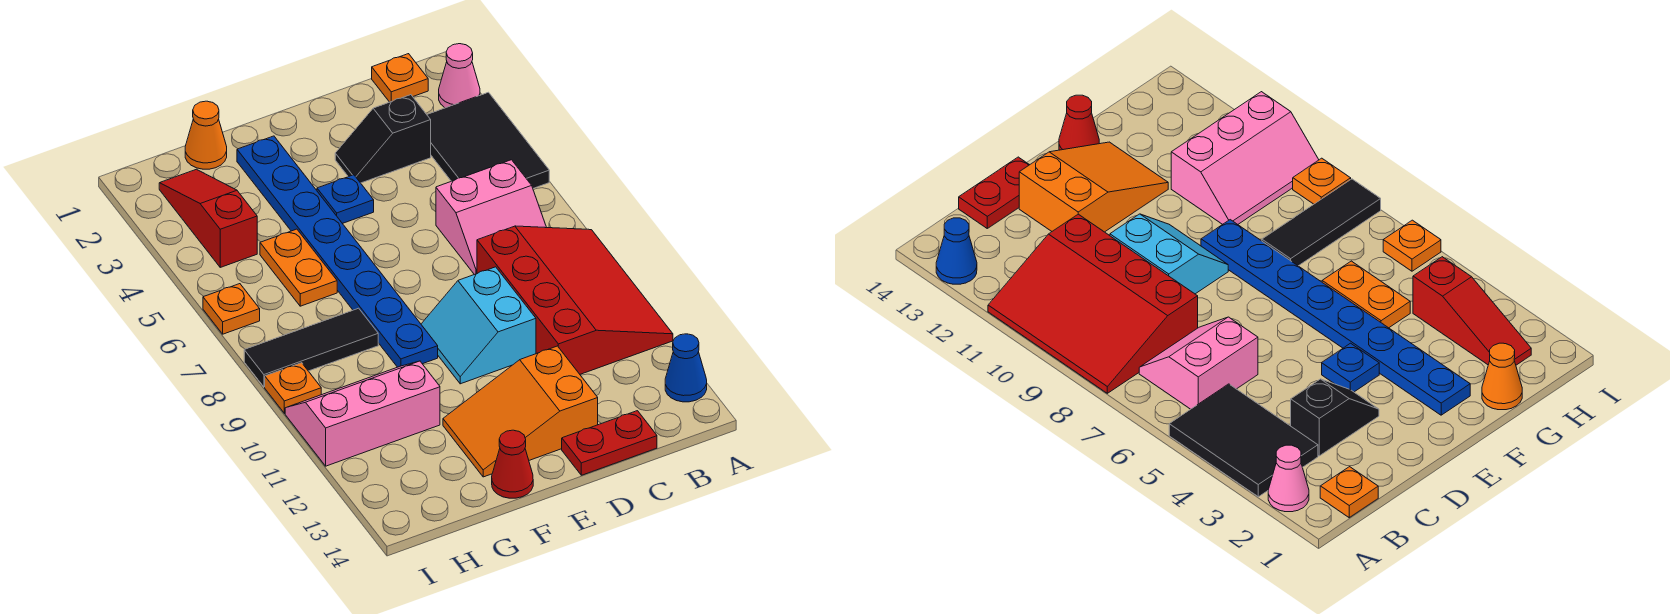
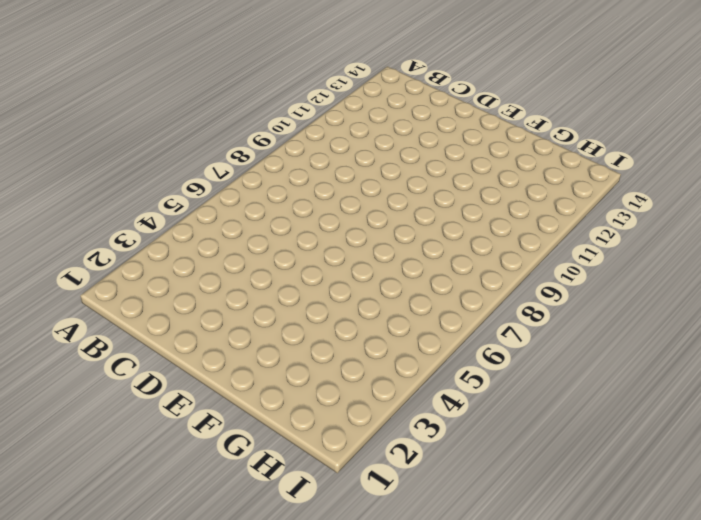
none -> pink cone A2 level 1
none -> black tile A3:B5 level 1
none -> red slope A8:C11 level 1 top C

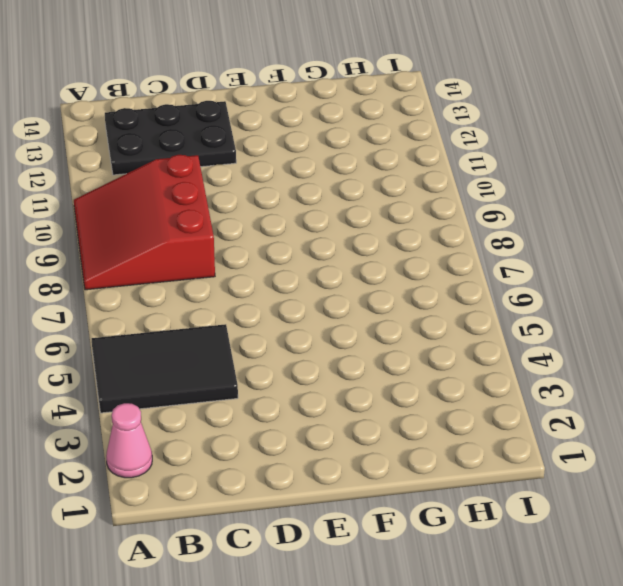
black tile A4:C5 level 1 -> black tile A3:B5 level 1
red slope A8:C10 level 1 top C -> red slope A8:C11 level 1 top C
black plate B12:D13 level 1 -> orange slope D12:F13 level 1 top D
none -> blue cone A13 level 1
none -> orange plate B1 level 1
none -> pink slope B6:C7 level 1 top 6

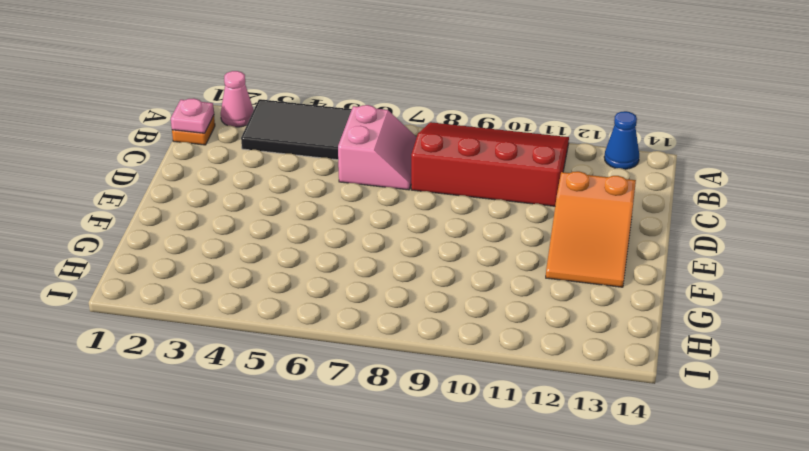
pink plate B1 level 2 -> none
none -> black slope C3:D3 level 1 top C
none -> red plate C14:D14 level 1
none -> cyan slope D9:E10 level 1 top D

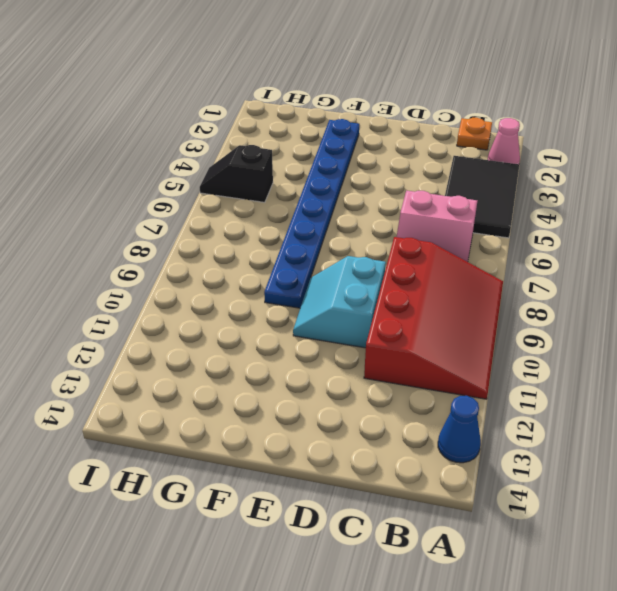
black slope H5:I5 level 1 top H -> black slope C3:D3 level 1 top C
none -> red plate C14:D14 level 1
none -> orange slope D12:F13 level 1 top D
none -> blue plate E4 level 1

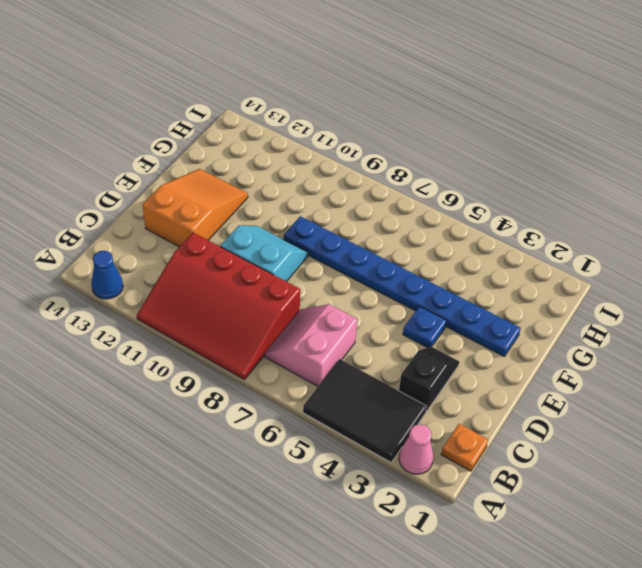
none -> red plate C14:D14 level 1
none -> red cone F14 level 1
none -> orange cone G1 level 1

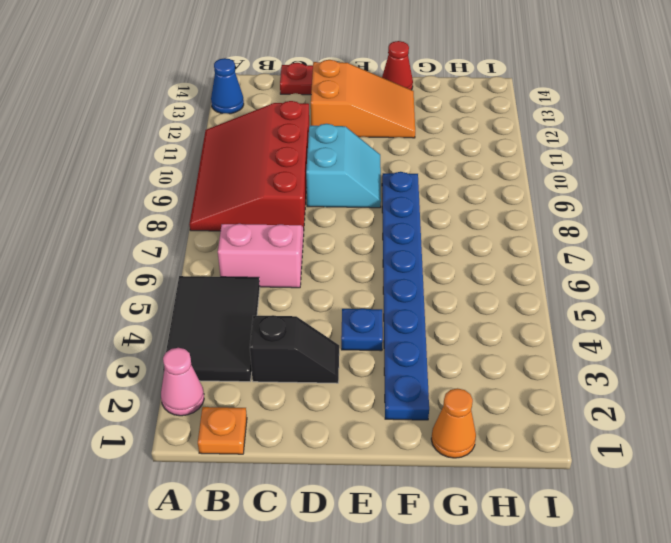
none -> orange plate G5:G6 level 1
none -> black tile G8:I8 level 1
none -> pink slope G10:I11 level 1 top 11

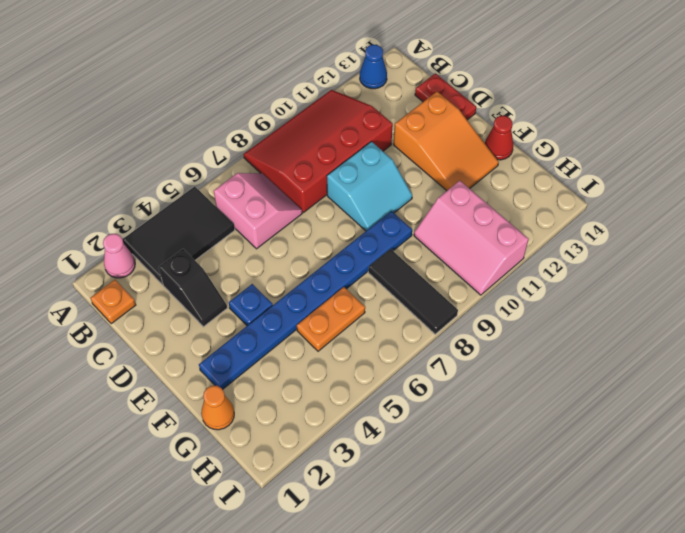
none -> red slope H2:H4 level 1 top 4
none -> orange plate I6 level 1
none -> orange plate I9 level 1

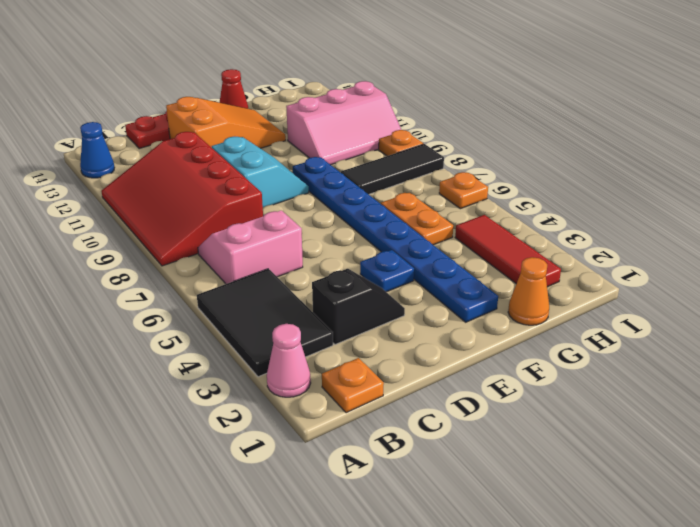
red tile H2:H4 level 1 -> red slope H2:H4 level 1 top 4

